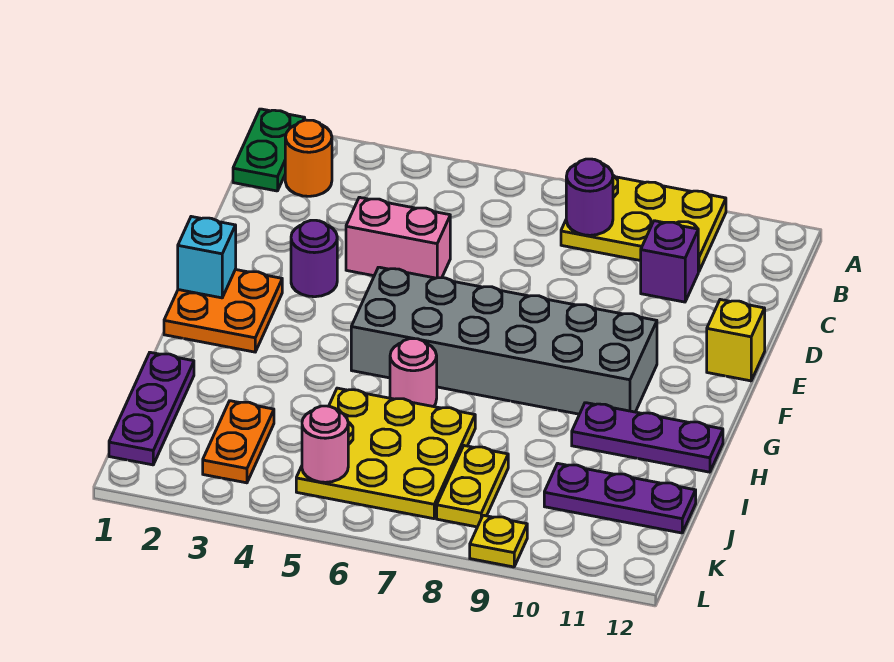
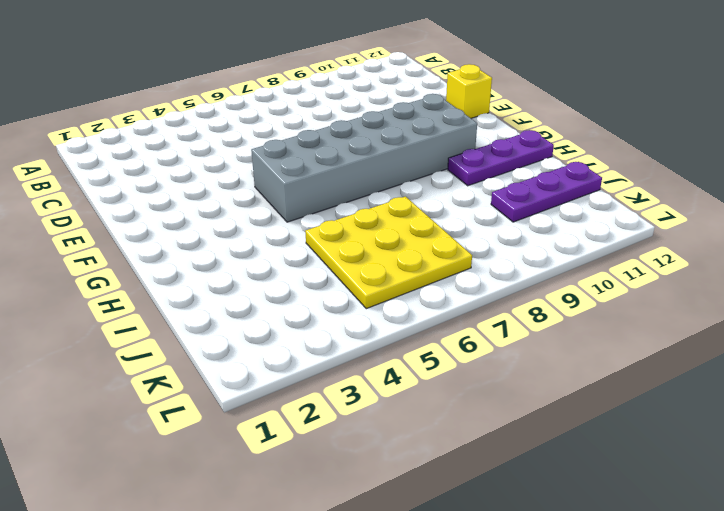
none -> green plate A1:B1 level 1
none -> yellow plate A8:B10 level 1
none -> orange round brick B2 level 1

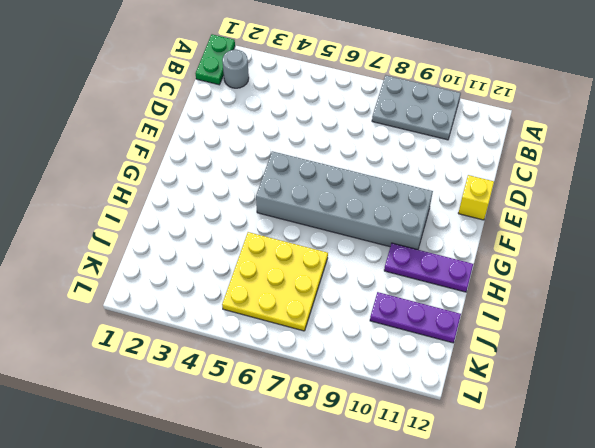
grey plate A8:B10 level 1 -> yellow plate A8:B10 level 1
grey round brick B2 level 1 -> orange round brick B2 level 1
none -> purple brick C10 level 1
none -> pink brick D4:D5 level 1
none -> purple round brick E3 level 1

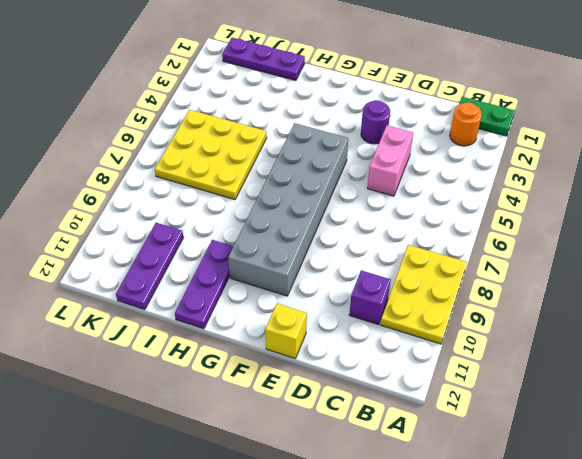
none -> orange plate F1:G2 level 1
none -> pink round brick H6 level 1
none -> orange plate J3:K3 level 1

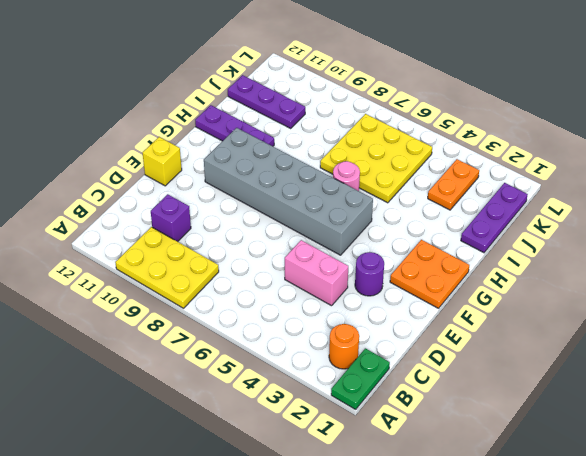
none -> yellow plate J8:K8 level 1
none -> yellow plate L9 level 1
none -> purple round brick B8 level 2

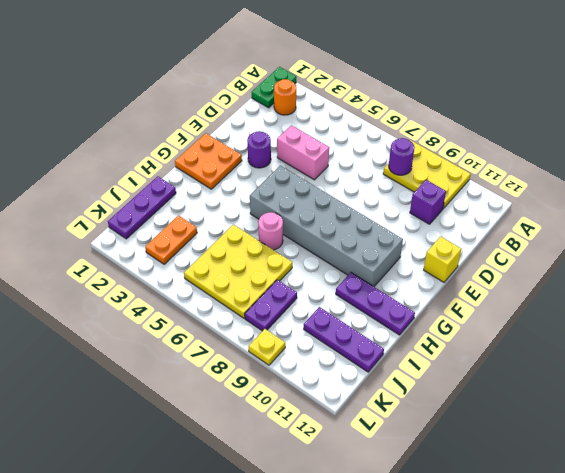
purple plate J8:K8 level 1 -> yellow plate J8:K8 level 1
none -> cyan brick F1 level 2
none -> pink round brick K5 level 2

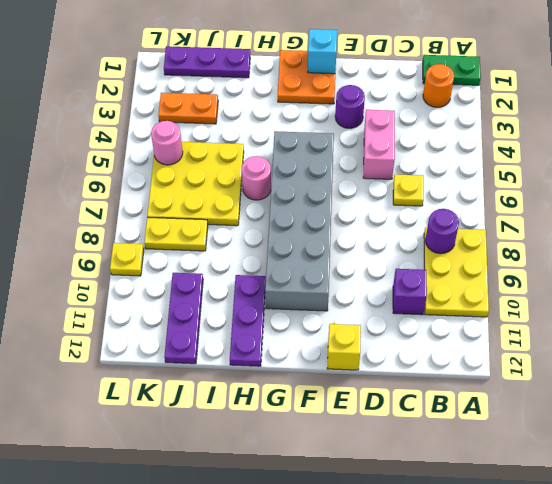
yellow plate C6 level 1 -> none

